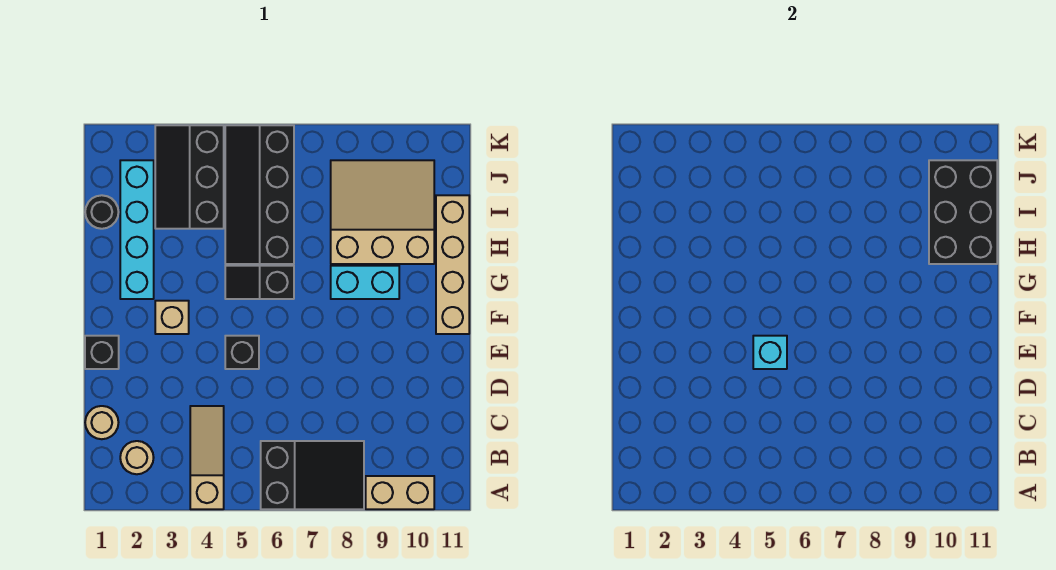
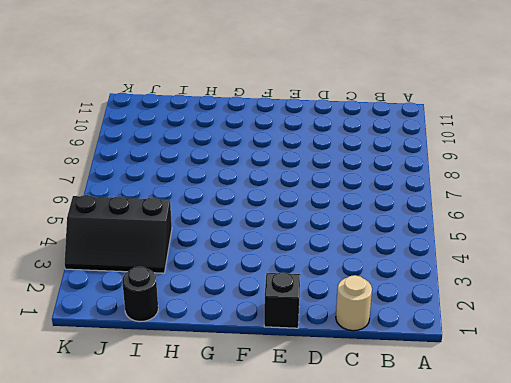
none -> tan slope A4:C4 level 1 top A
none -> black slope A6:B8 level 1 top 6
none -> tan brick A9:A10 level 1

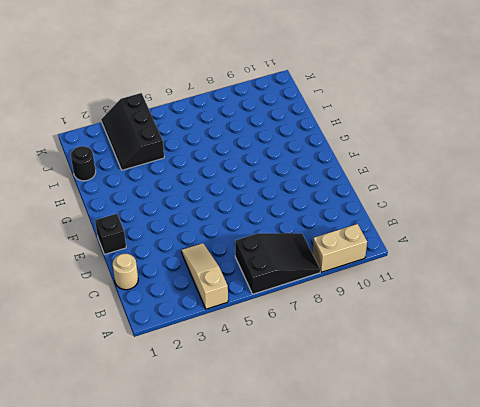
none -> tan round brick B2 level 1
none -> black brick E5 level 1
none -> tan brick F3 level 1

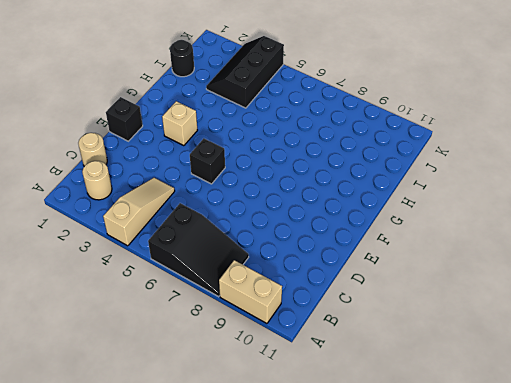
none -> tan brick F11:I11 level 1
none -> cyan brick G2:J2 level 1
none -> black slope G5:G6 level 1 top 6

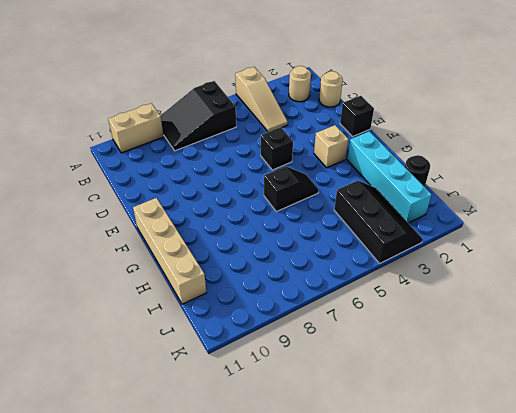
none -> cyan brick G8:G9 level 1
none -> black slope H5:K6 level 1 top 6
none -> tan slope H8:J10 level 1 top H

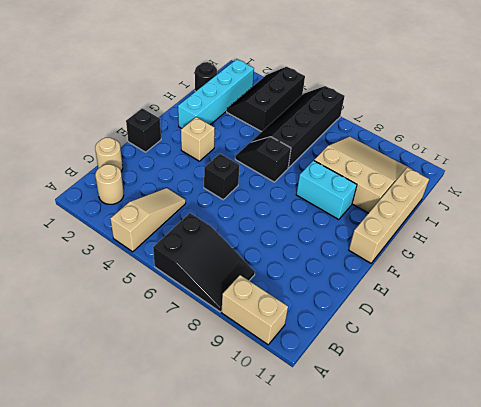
none -> cyan brick E5 level 2
none -> black brick H10:J11 level 2

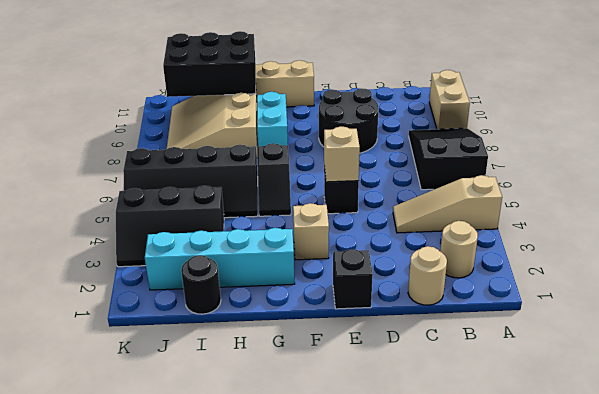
black round brick D8:E9 level 1 -> none
tan brick E5 level 2 -> cyan brick E5 level 2

